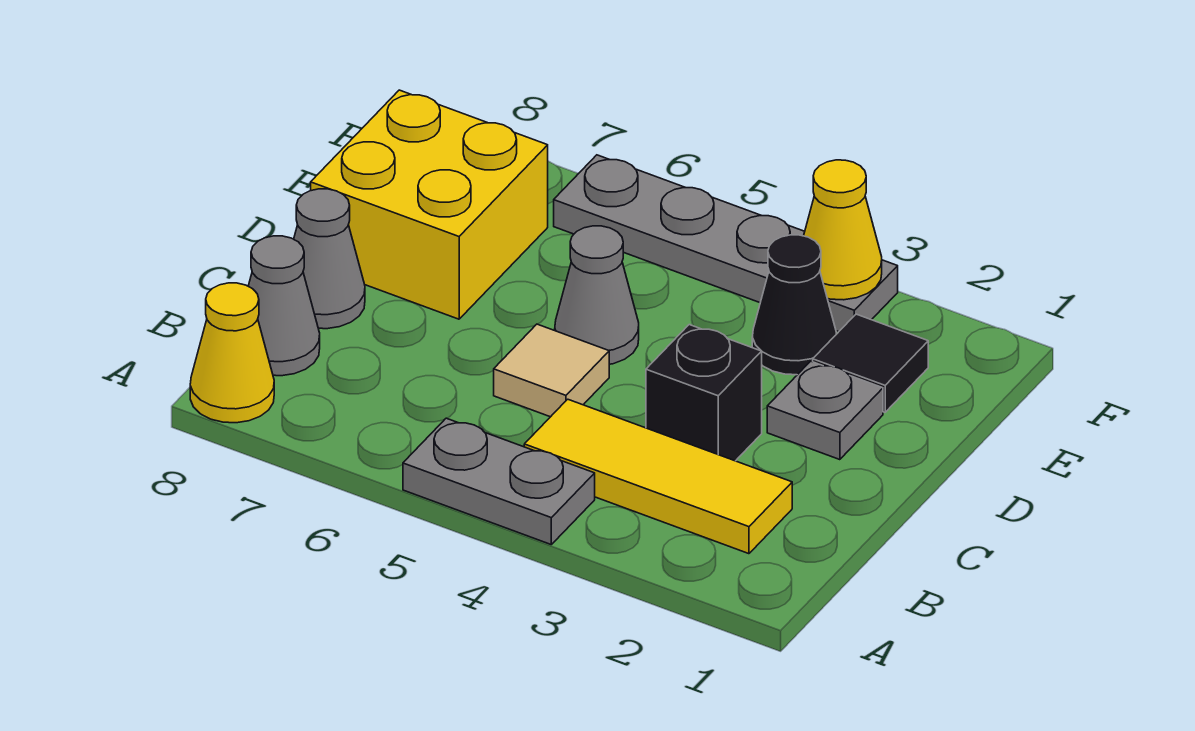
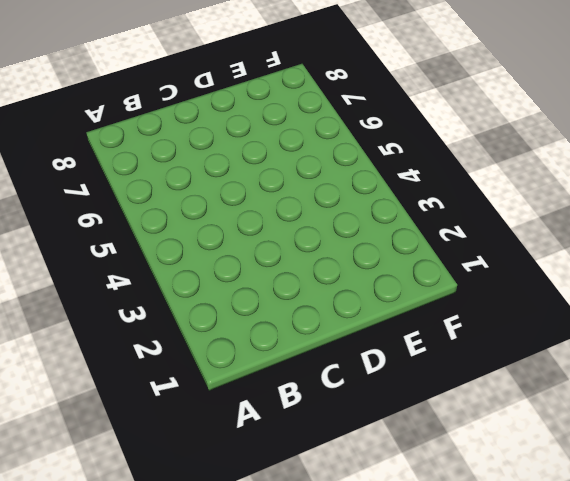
none -> grey plate A4:A5 level 1
none -> yellow cone A8 level 1
none -> yellow tile B2:B4 level 1

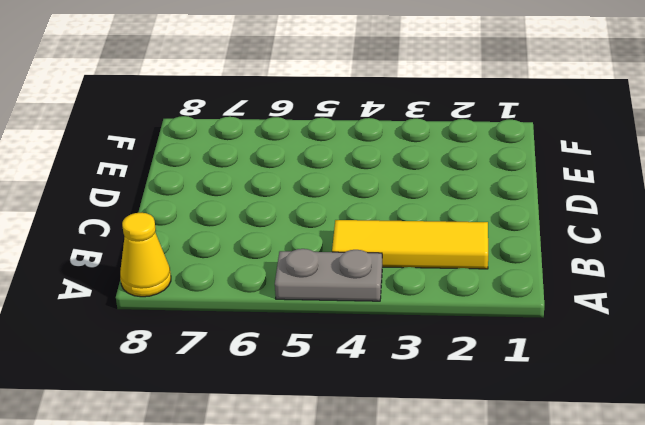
none -> grey cone B8 level 1
none -> black brick C3 level 1
none -> tan tile C5 level 1

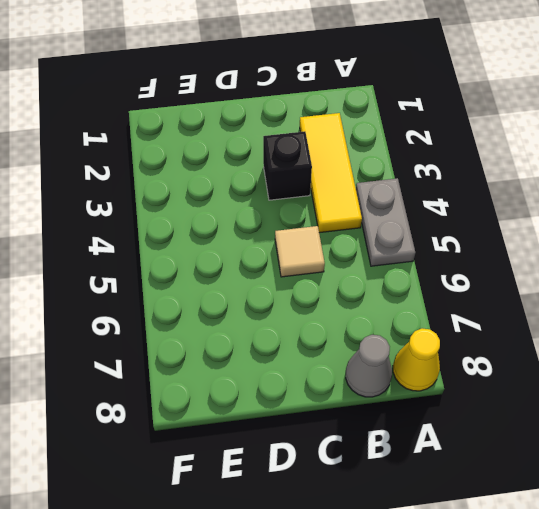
none -> grey cone C8 level 1
none -> grey plate D2 level 1
none -> grey cone D5 level 1

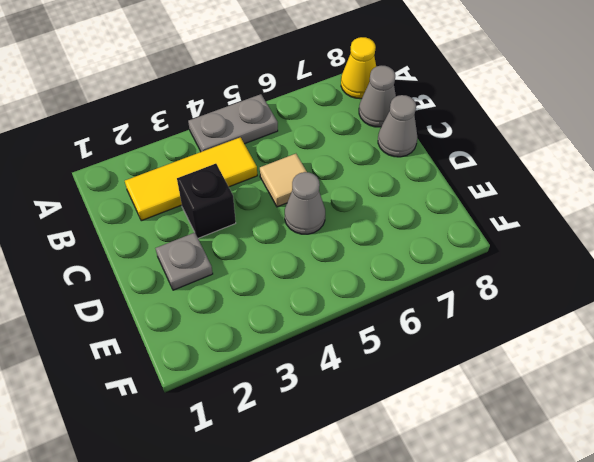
none -> yellow brick D7:E8 level 1
none -> black tile E2 level 1
none -> black cone E3 level 1

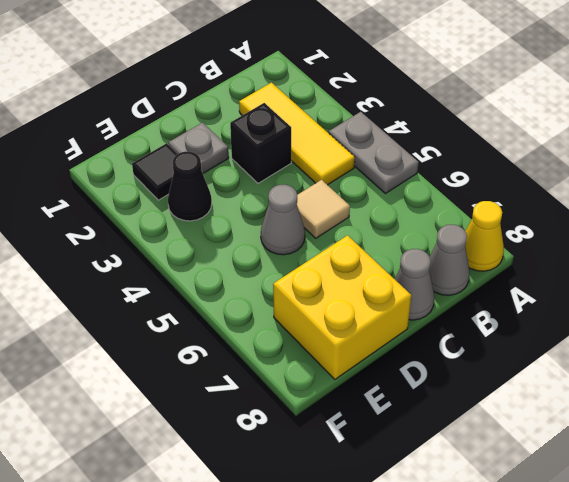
none -> grey plate F3:F6 level 1
none -> yellow cone F3 level 2

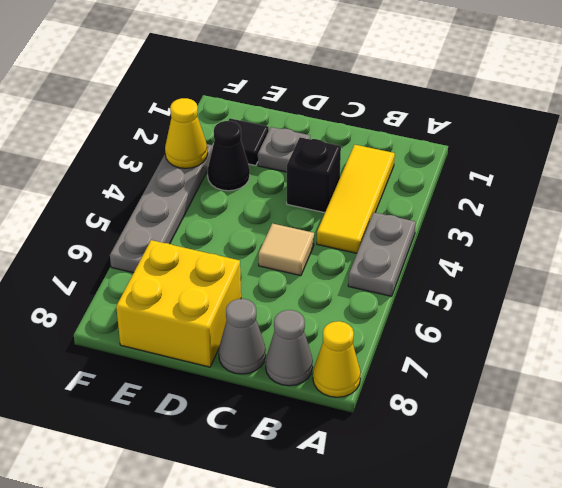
none -> grey cone D5 level 1

